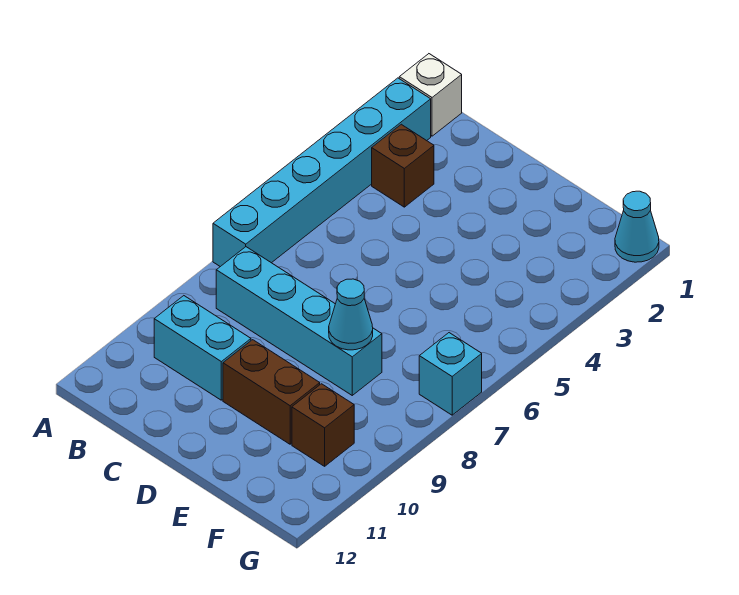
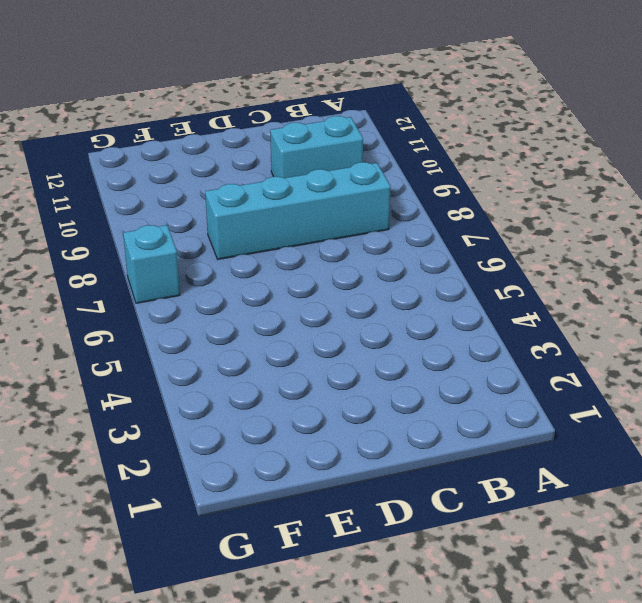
none -> white brick A1 level 1
none -> cyan brick A2:A7 level 1

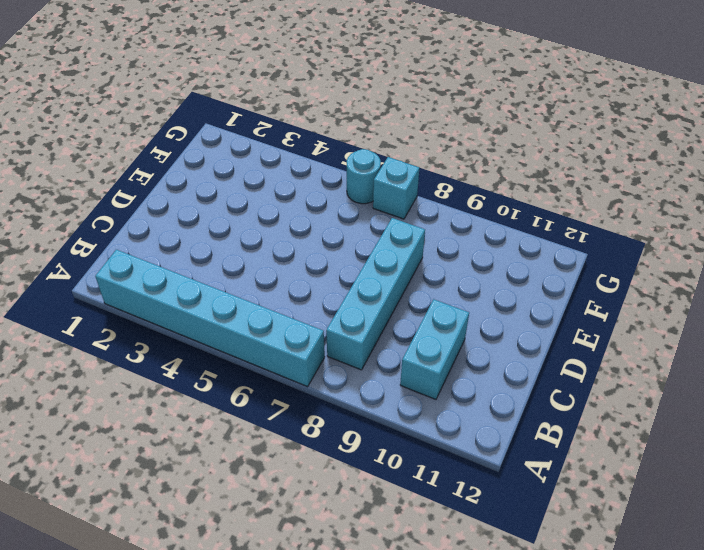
cyan round brick G6 level 1 -> none
none -> white brick A1 level 1
none -> brown brick B3 level 1

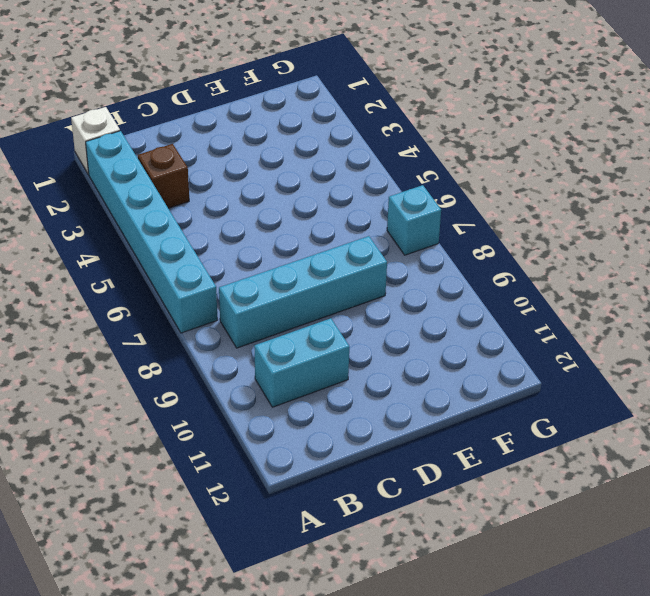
none -> brown brick D10:E10 level 1
none -> brown brick F10 level 1

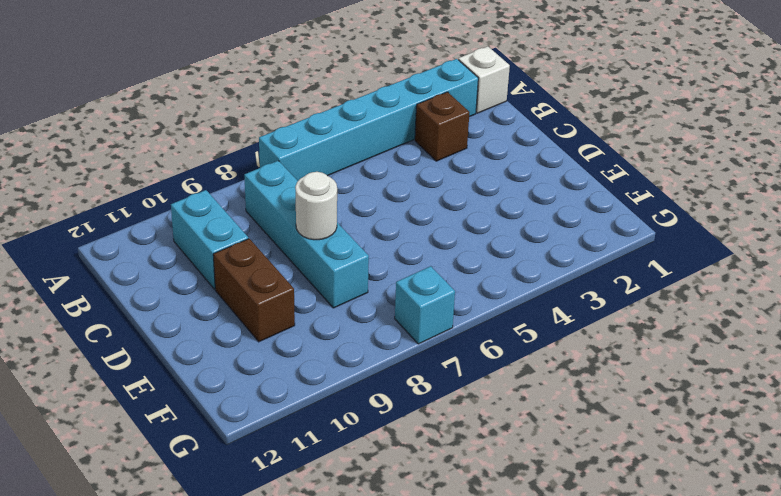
white round brick D8 level 2 -> none
none -> brown brick F10 level 1
none -> cyan cone G1 level 1

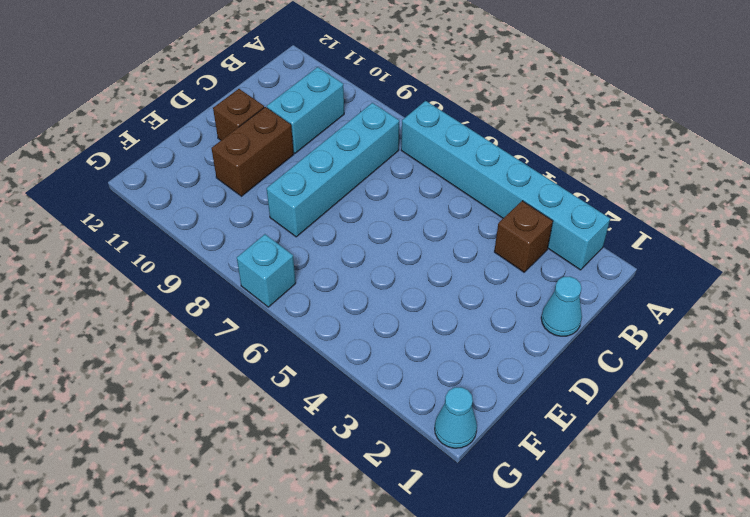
cyan cone C1 level 1 -> cyan cone E8 level 2
brown brick D11 level 1 -> brown brick F10 level 1
none -> white brick A1 level 1

